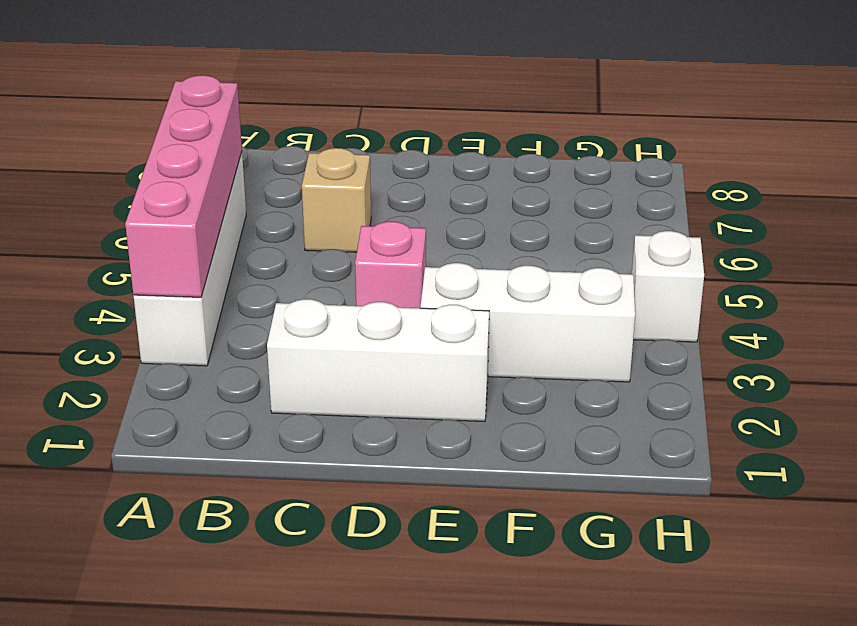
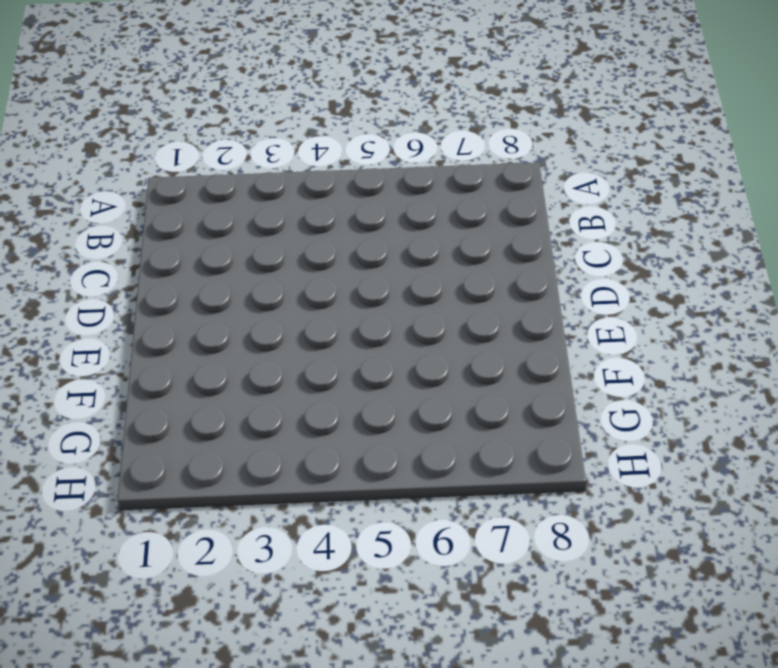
none -> white brick A3:A6 level 1
none -> white brick C2:E2 level 1

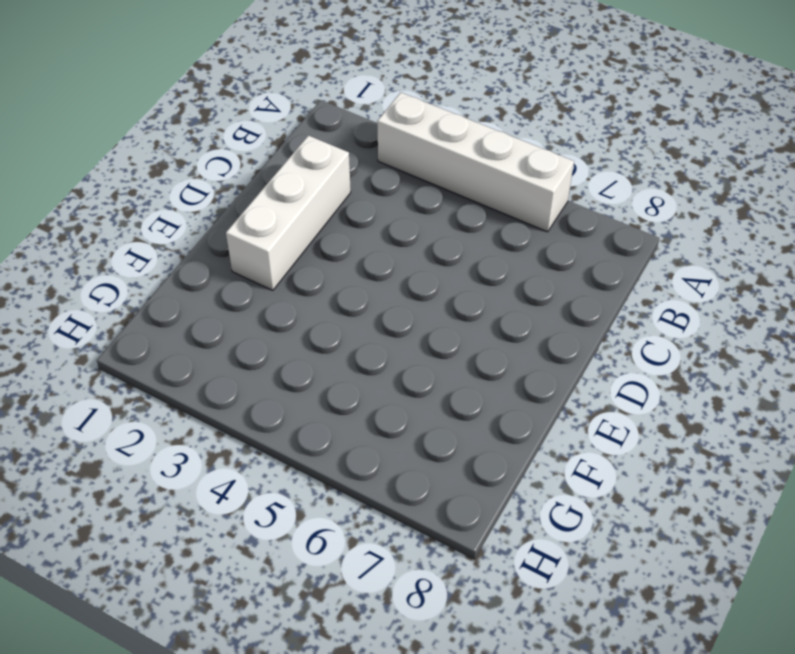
none -> tan brick C6 level 1
none -> pink brick D4 level 1

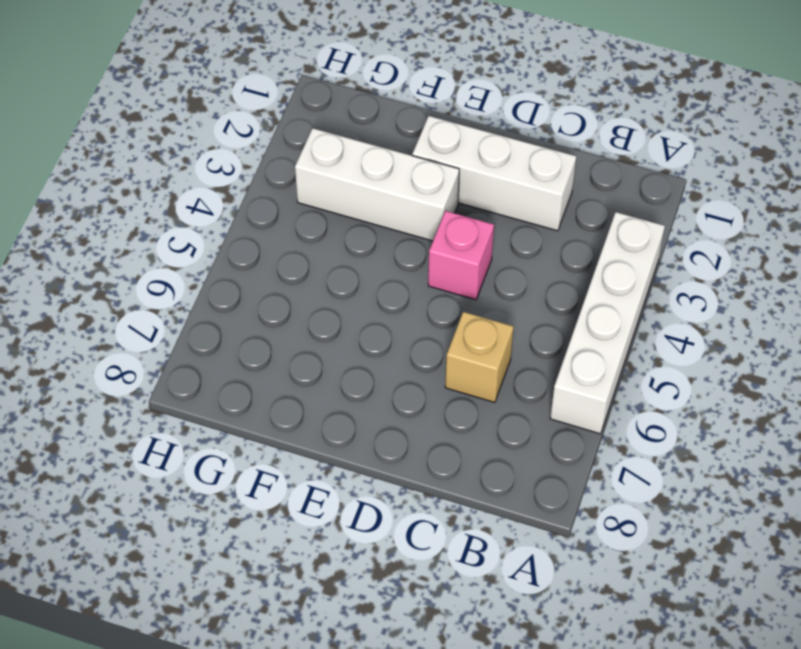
none -> white brick H4 level 1
none -> pink brick A3:A6 level 2

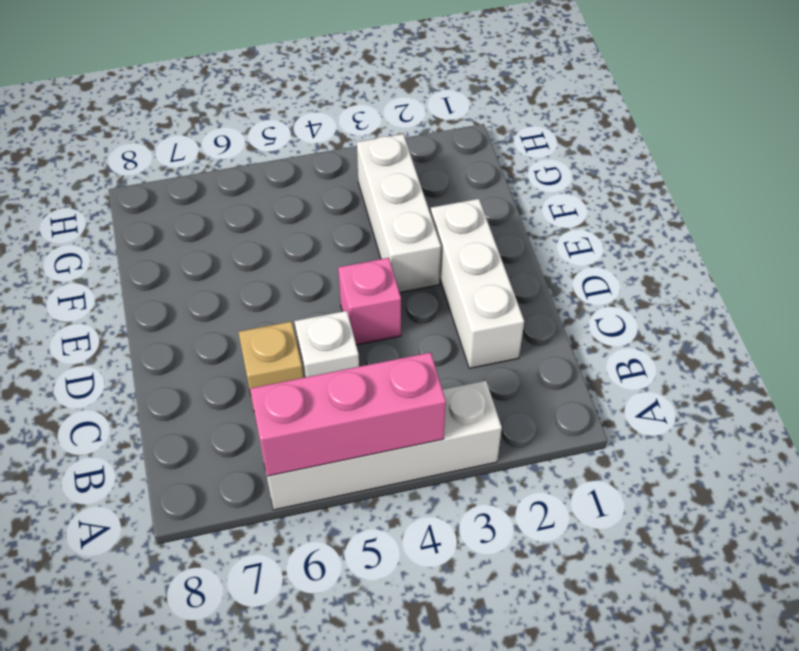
pink brick A4:A6 level 2 -> pink brick A3:A6 level 2
white brick C5 level 1 -> white brick H4 level 1

